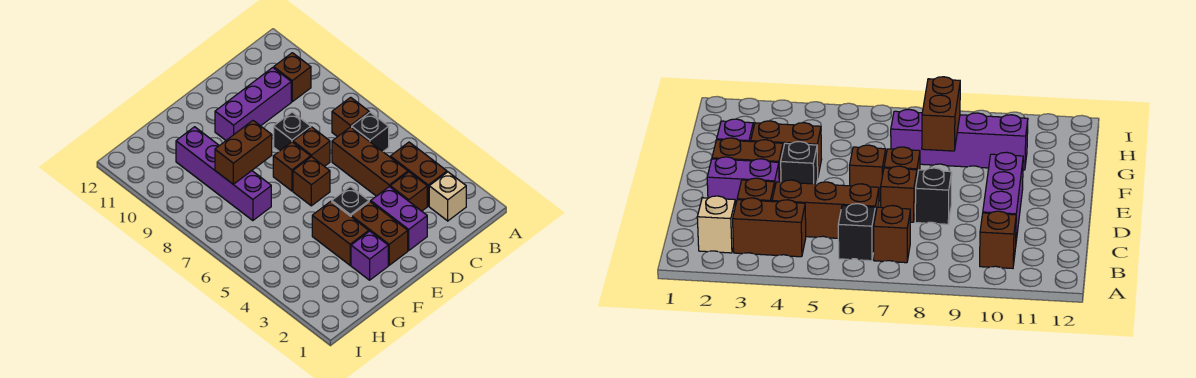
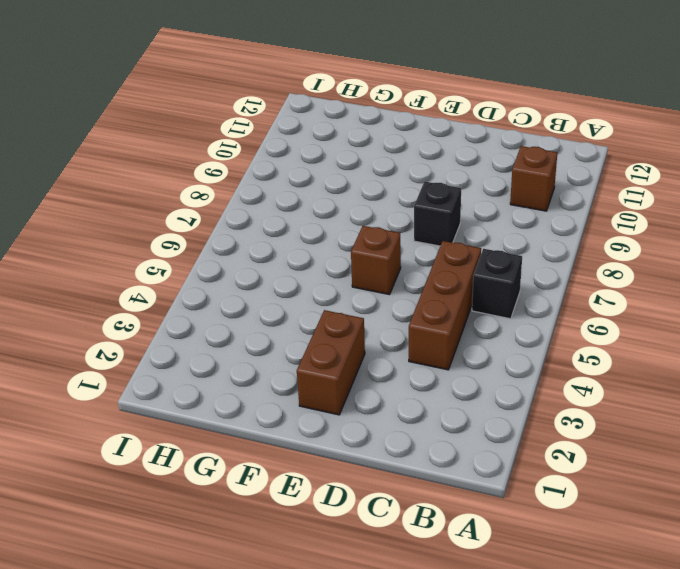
none -> tan brick B2 level 1
none -> brown brick B3:B4 level 1
none -> brown brick B7 level 1

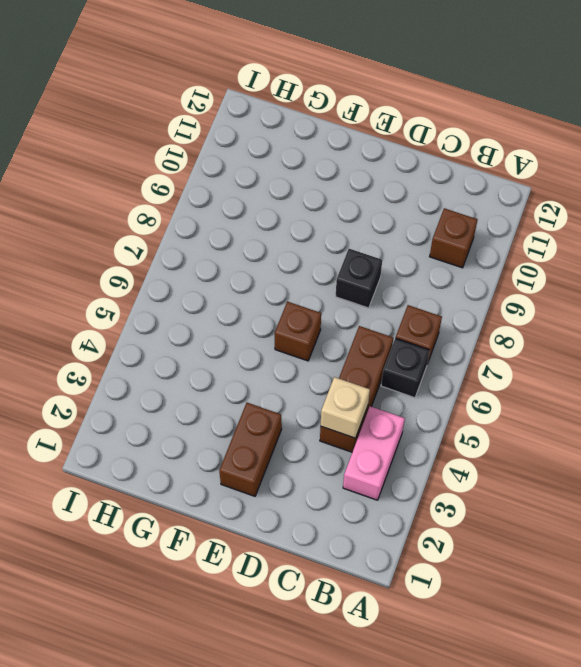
pink brick B3:B4 level 1 -> brown brick B3:B4 level 1
tan brick C4 level 2 -> tan brick B2 level 1
none -> brown brick C3 level 1
none -> purple brick C10:E10 level 1
none -> purple brick D2:D3 level 1

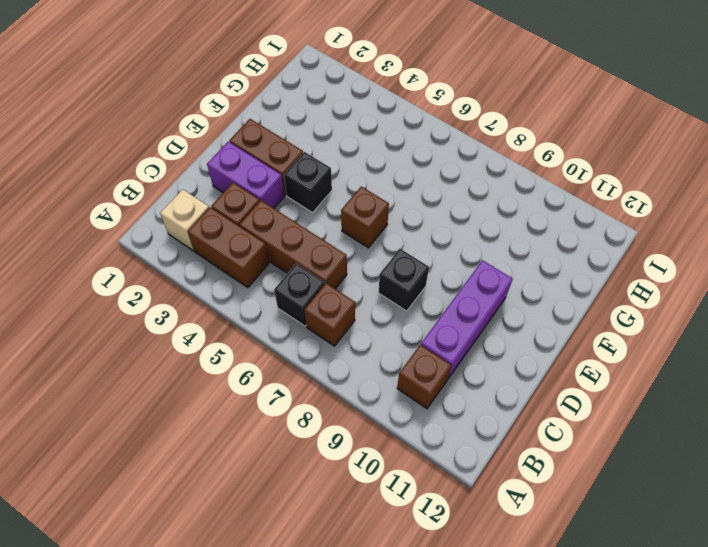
none -> brown brick D7 level 1
none -> brown brick E7 level 1
none -> purple brick F2 level 1

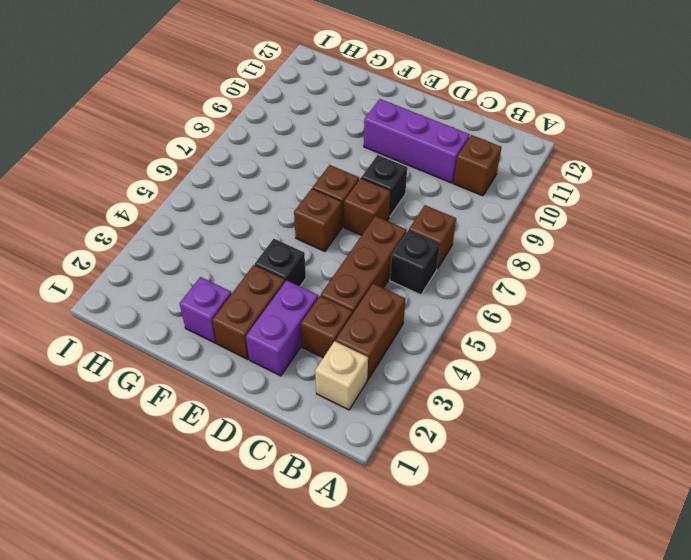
none -> brown brick F3:F4 level 1
none -> purple brick G7:G10 level 1
none -> brown brick F8:G8 level 2

